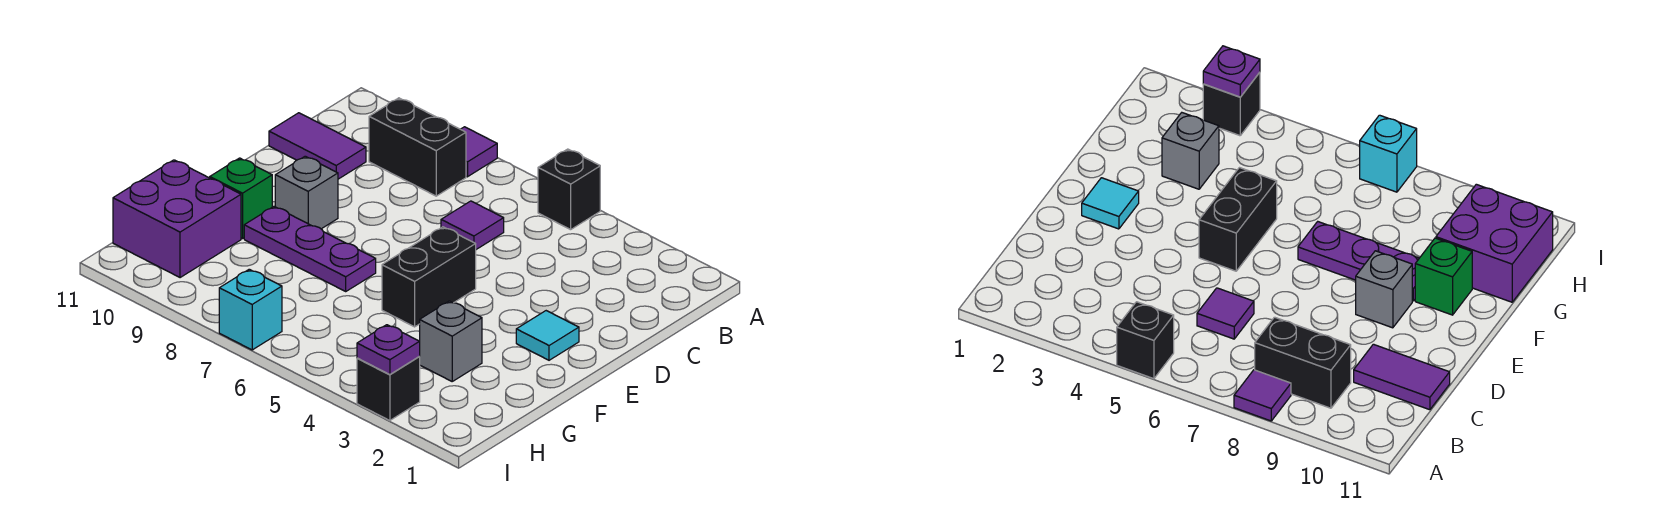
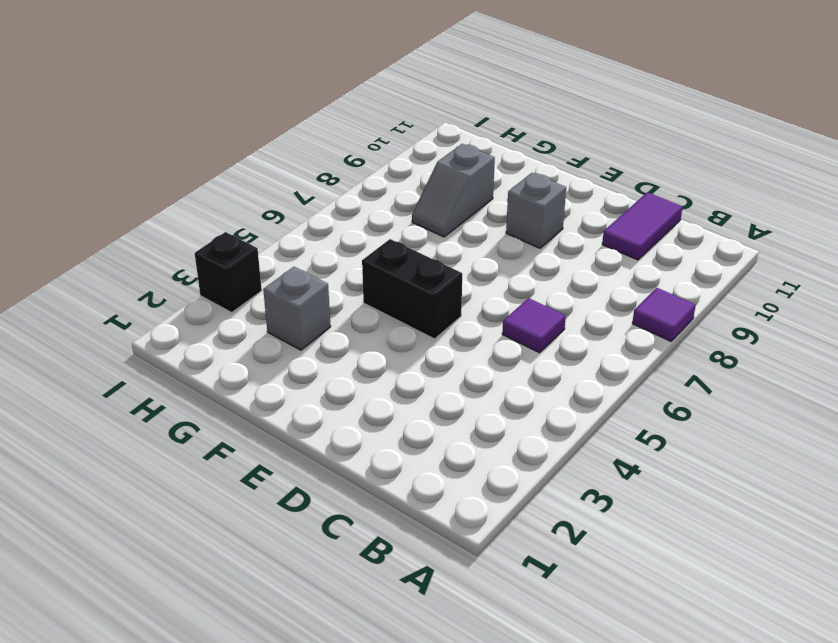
grey slope G8:G9 level 1 top 9 -> none
none -> black brick A5 level 1
none -> black brick B8:B9 level 1
none -> cyan tile E2 level 1

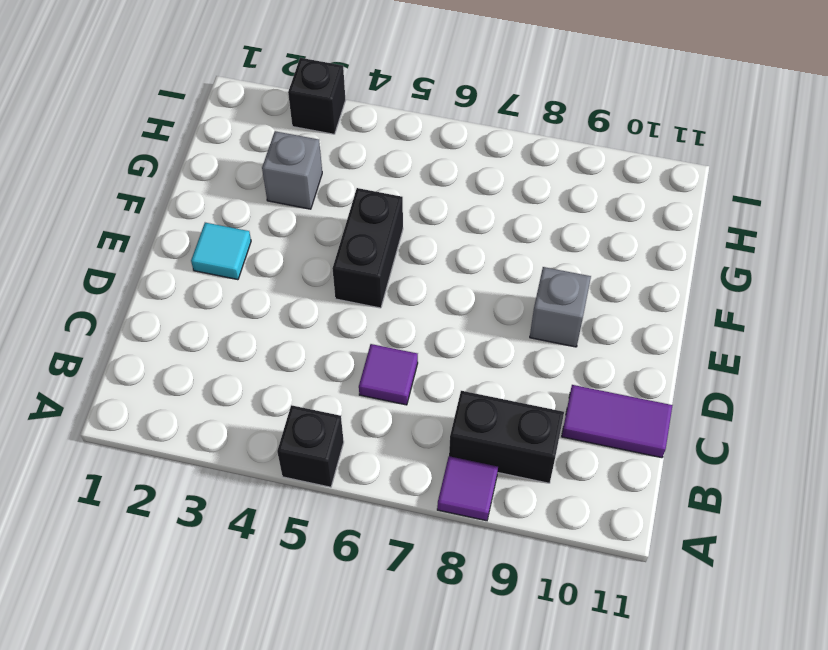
none -> purple plate F7:F9 level 1
none -> green brick F10 level 1
none -> purple brick G10:H11 level 1

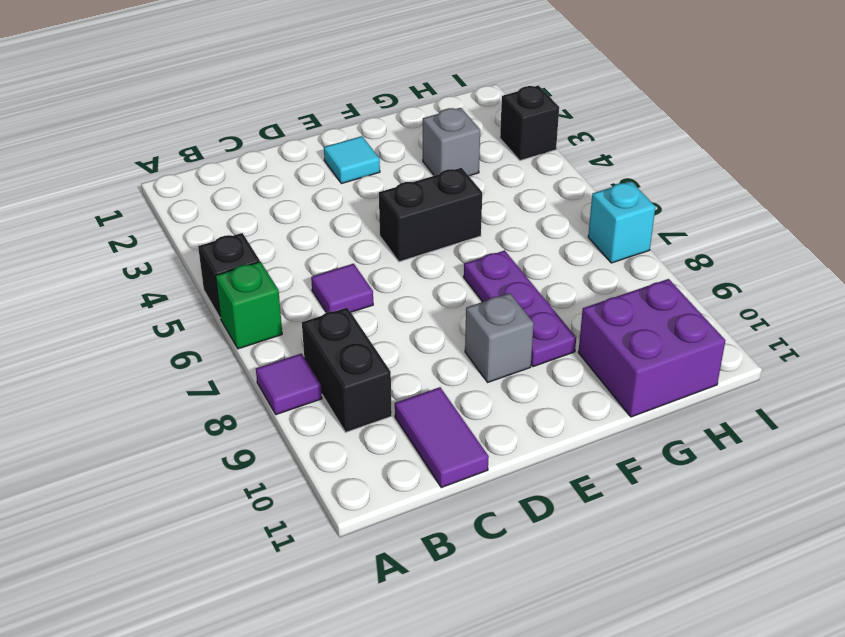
green brick A6 level 1 -> green brick F10 level 1
none -> purple plate I3 level 2

